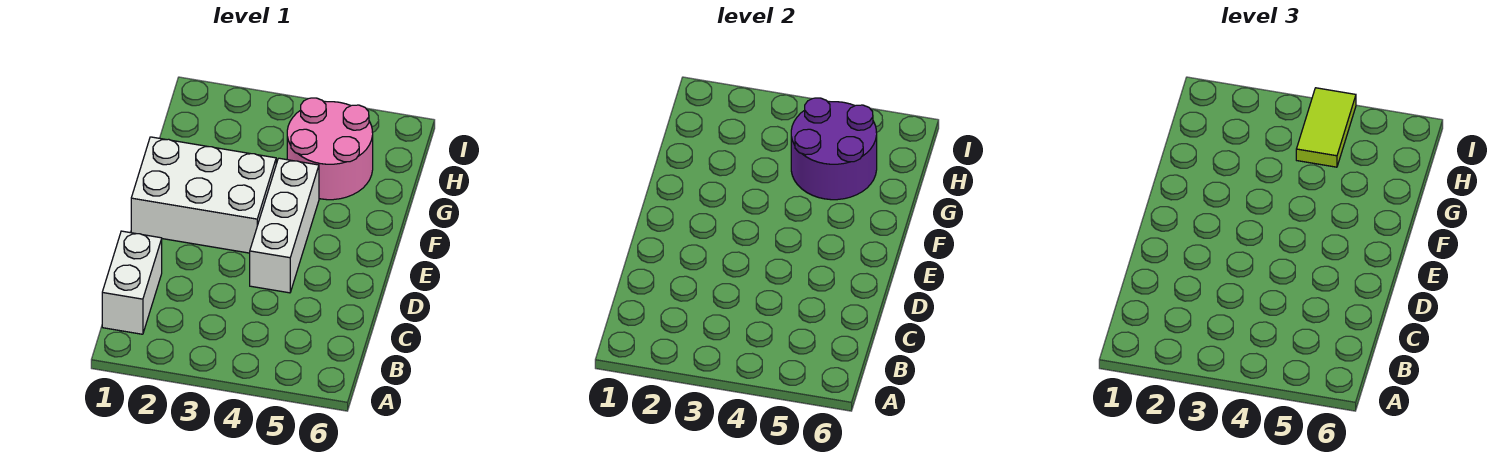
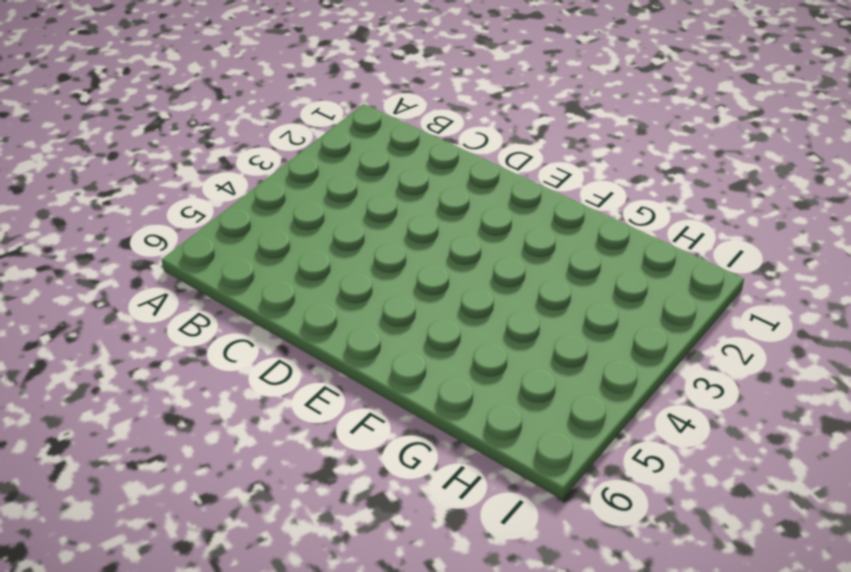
none -> white brick B1:C1 level 1
none -> white brick D4:F4 level 1

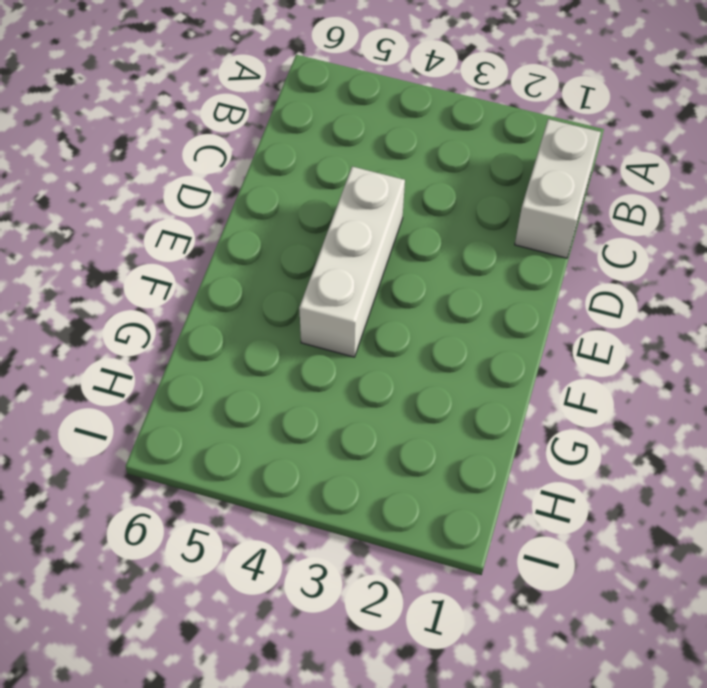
none -> white brick E1:F3 level 1
none -> pink round brick G4:H5 level 1

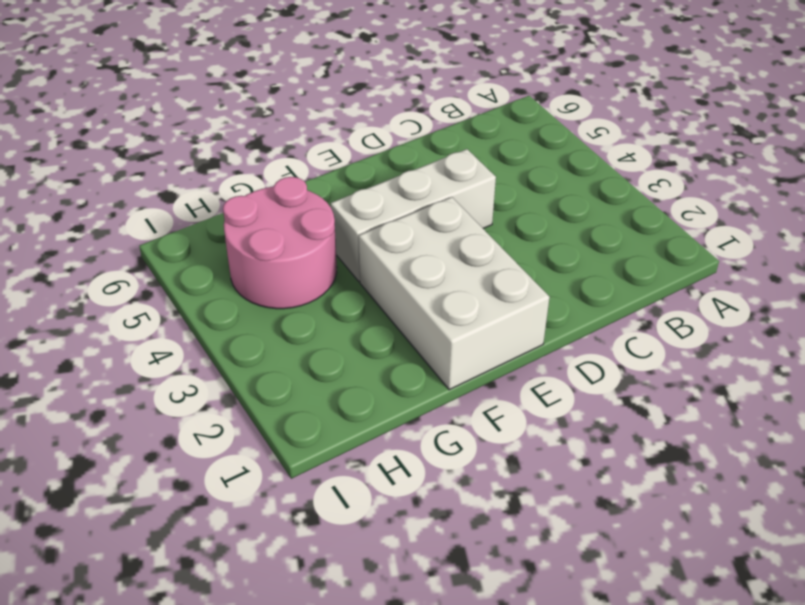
none -> white brick B1:C1 level 1
none -> purple round brick G4:H5 level 2

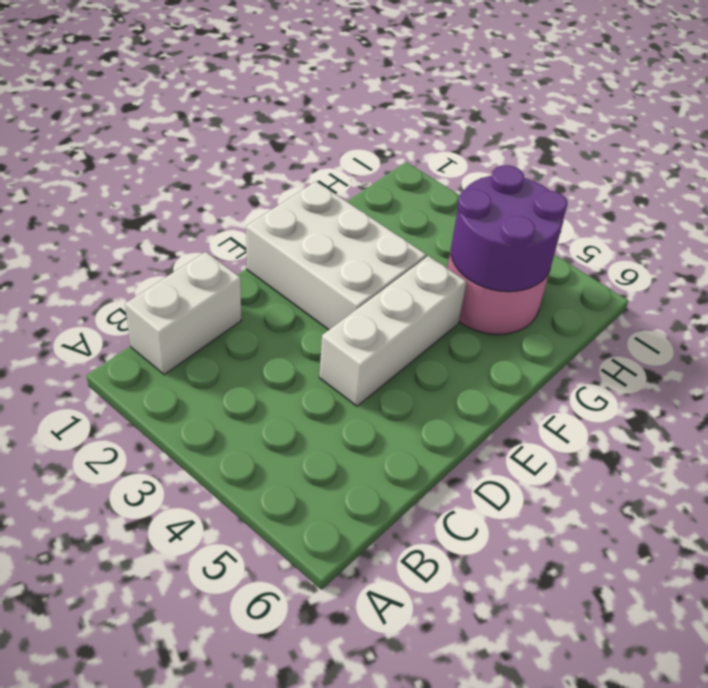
none -> lime tile H4:I4 level 3

